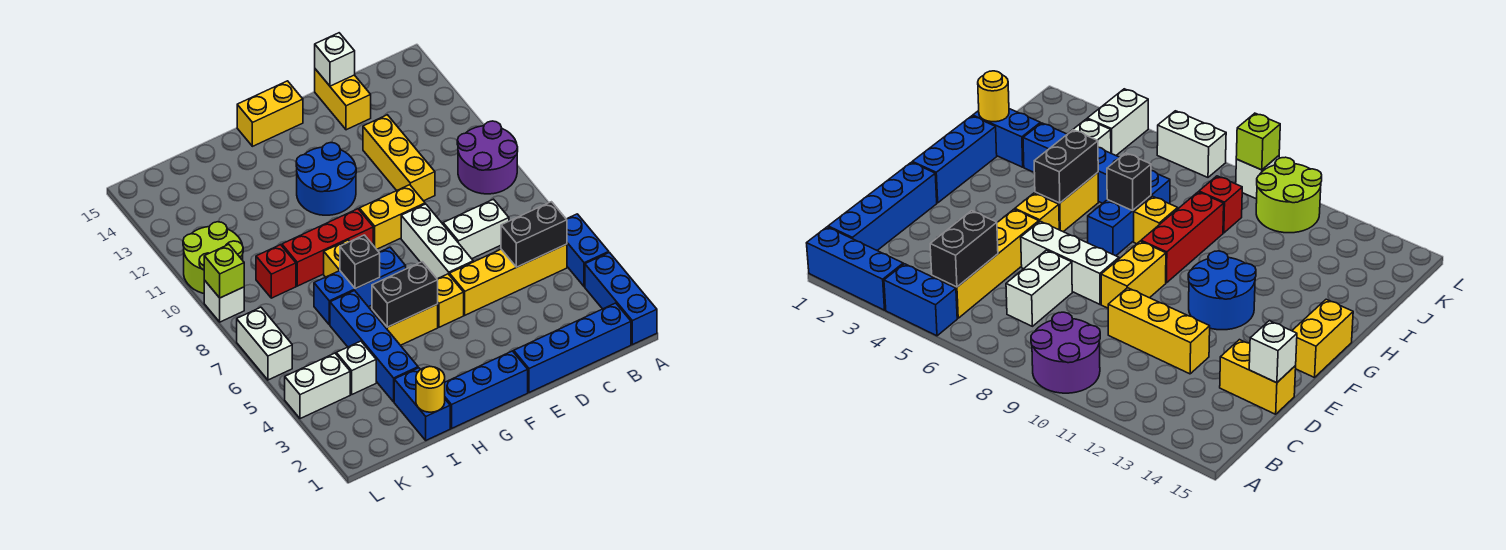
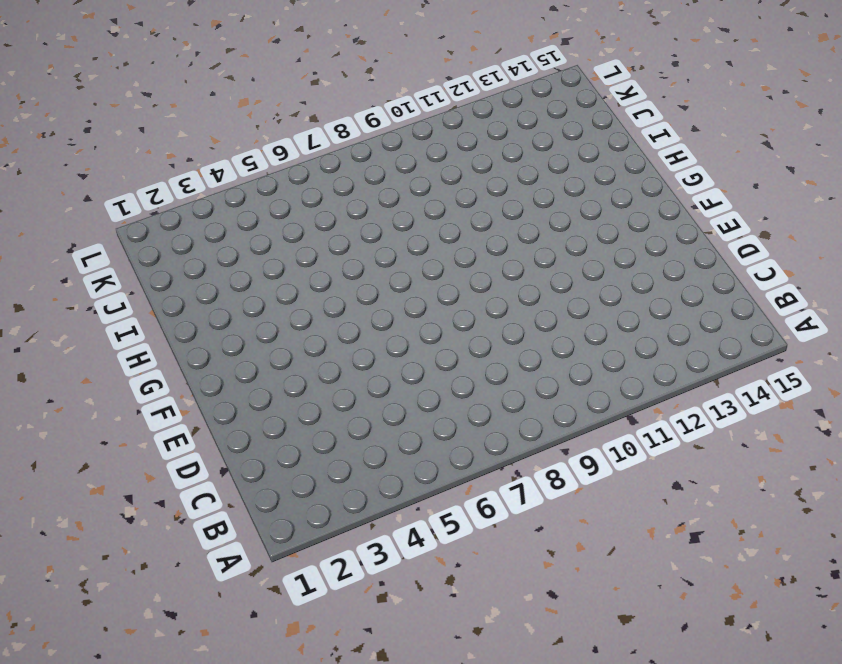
none -> blue brick A1:A3 level 1
none -> blue brick A4:A5 level 1
none -> purple round brick A9:B10 level 1
none -> blue brick B1:E1 level 1

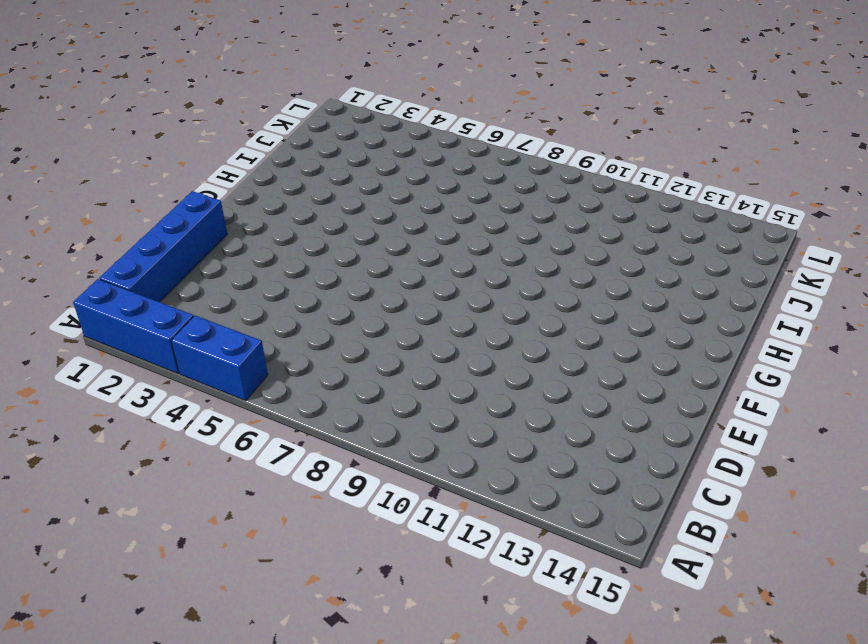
none -> purple round brick A9:B10 level 1
none -> yellow brick B5:E5 level 1
none -> white brick C7:D7 level 1
none -> yellow brick D10:D12 level 1

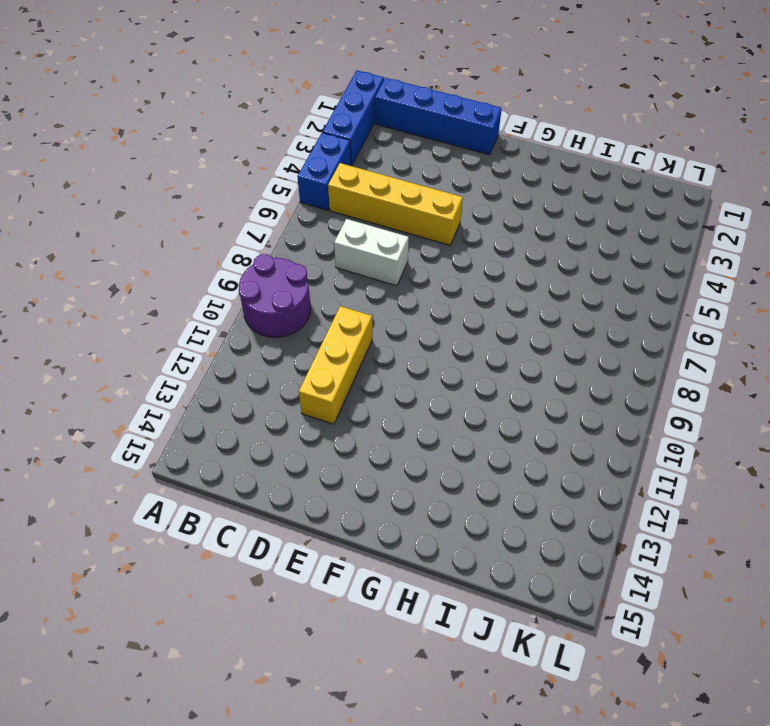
none -> yellow brick D14:D15 level 1
none -> white brick E6:E8 level 1
none -> yellow brick E9:F9 level 1
none -> blue brick F1:H1 level 1

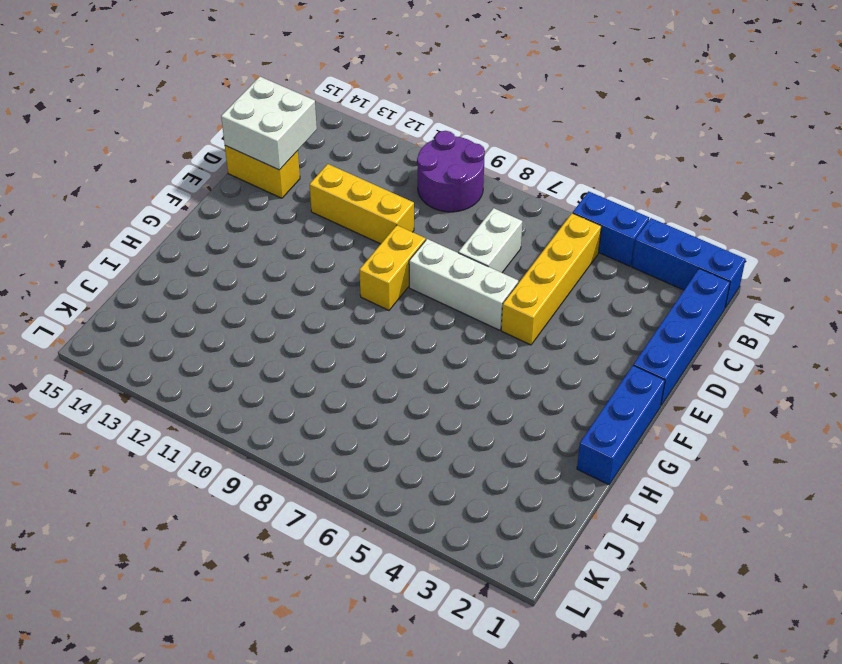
white brick C14:D15 level 2 -> white brick D15 level 2
none -> yellow brick F5 level 1
none -> blue round brick F11:G12 level 1
none -> yellow brick F15:G15 level 1
none -> yellow brick G5:H5 level 1

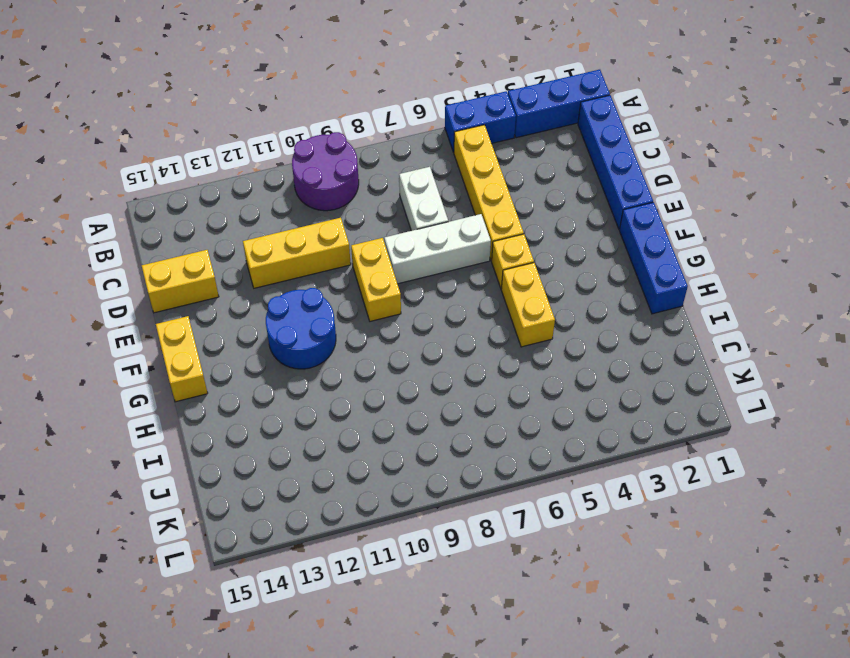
none -> blue brick G7:I7 level 1
none -> red brick G9:I9 level 1
none -> yellow brick H8 level 1
none -> blue brick I1:I2 level 1

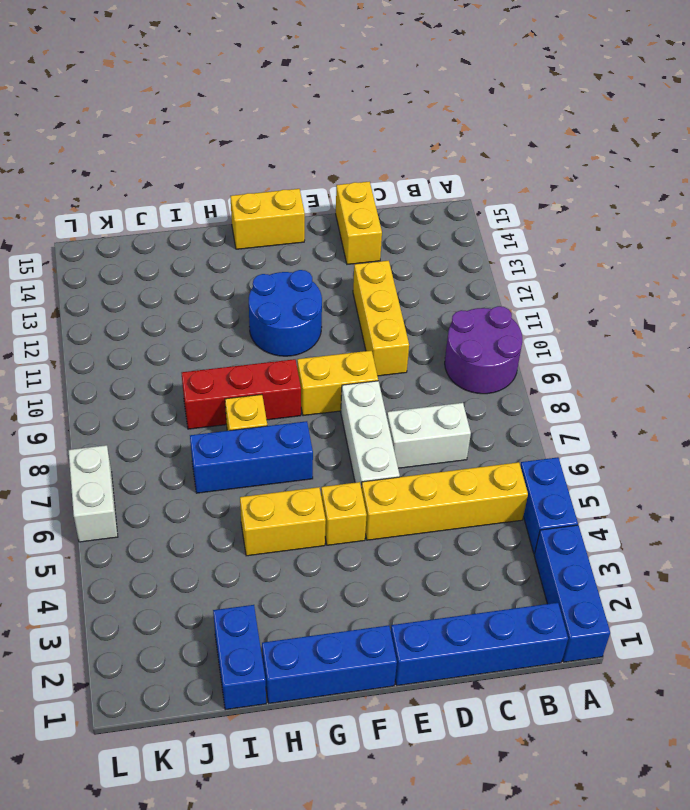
none -> blue brick I3:I6 level 1
none -> white brick J4 level 1
none -> red brick J9 level 1
none -> white brick K4:L4 level 1

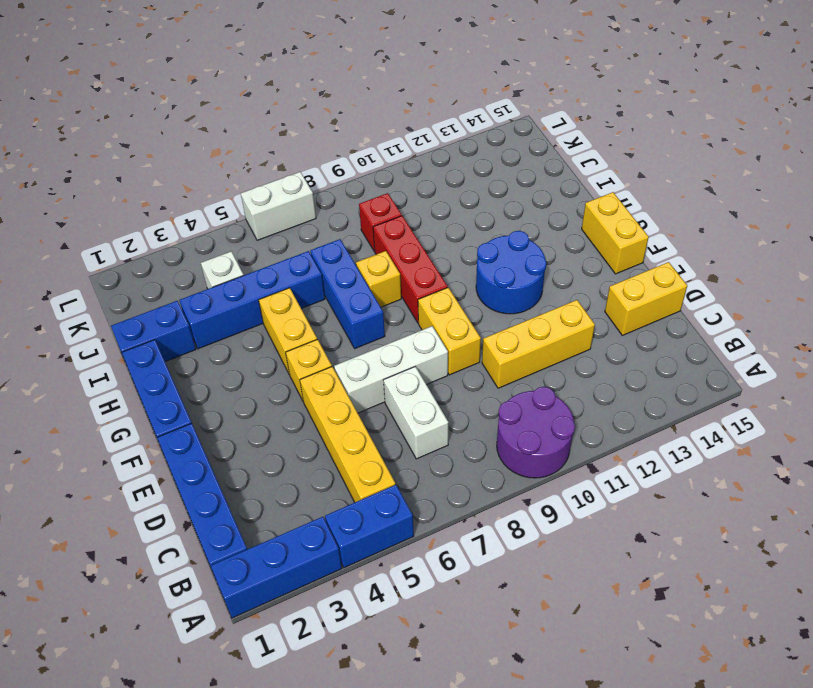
none -> white brick K4:L4 level 1
none -> lime round brick K10:L11 level 1
none -> white brick L9 level 1
none -> black brick B5:C5 level 2

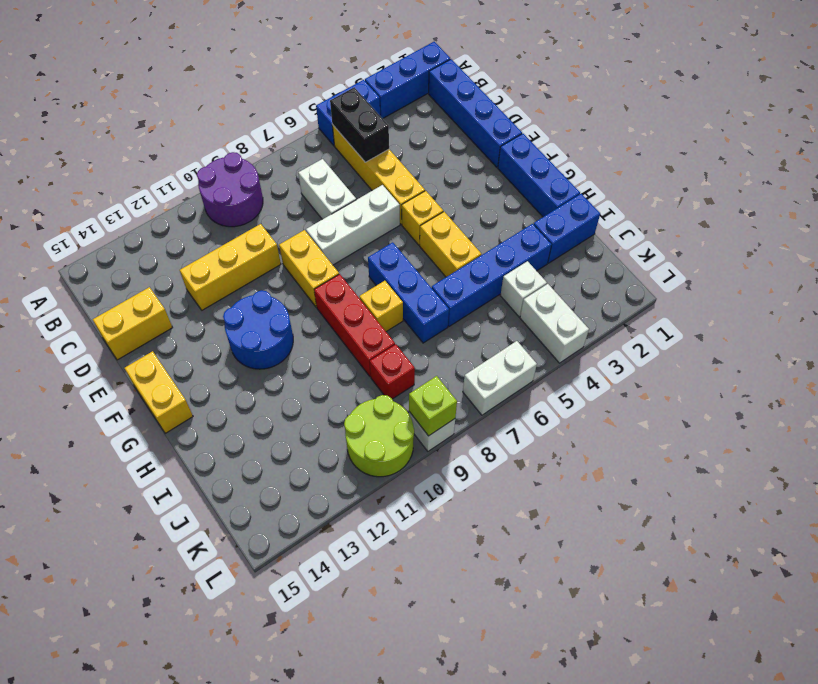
none -> white brick D15 level 2
none -> black brick G5:H5 level 2
none -> black brick H7 level 2
none -> yellow round brick I1 level 2

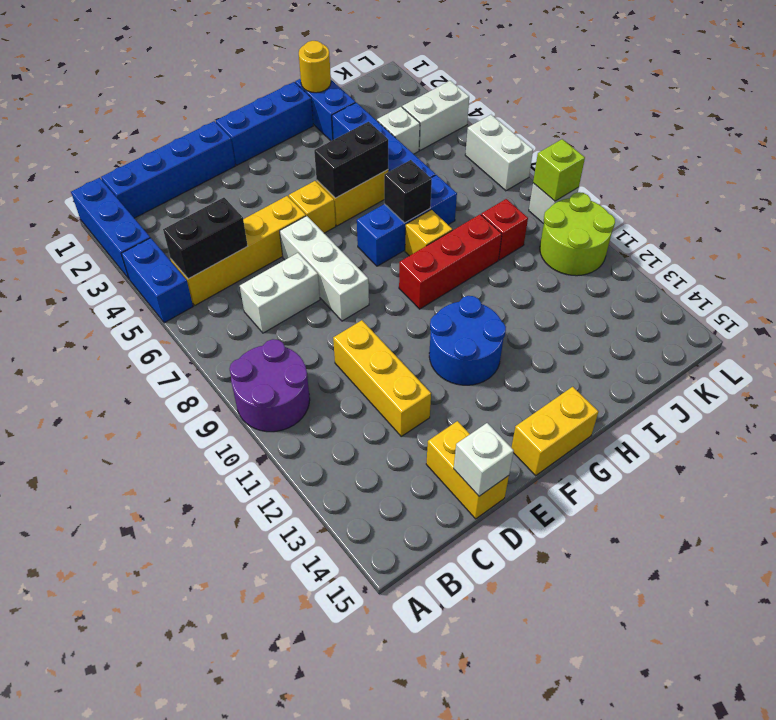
none -> yellow brick E9:F9 level 1

